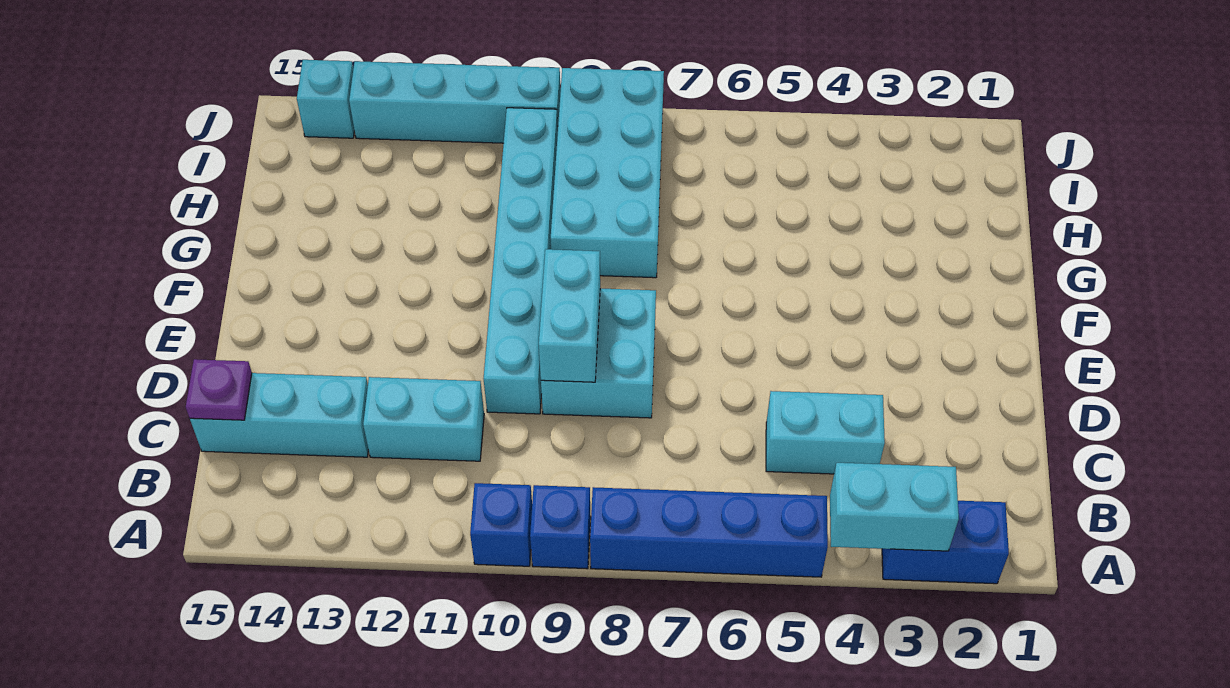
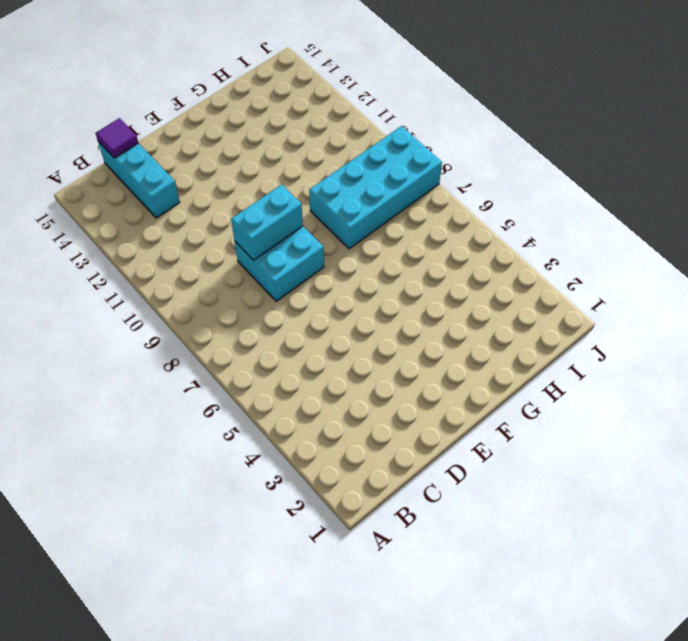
purple tile C15 level 2 -> purple plate C15 level 2
none -> blue brick A2:A3 level 1
none -> blue brick A5:A8 level 1
none -> blue brick A9 level 1

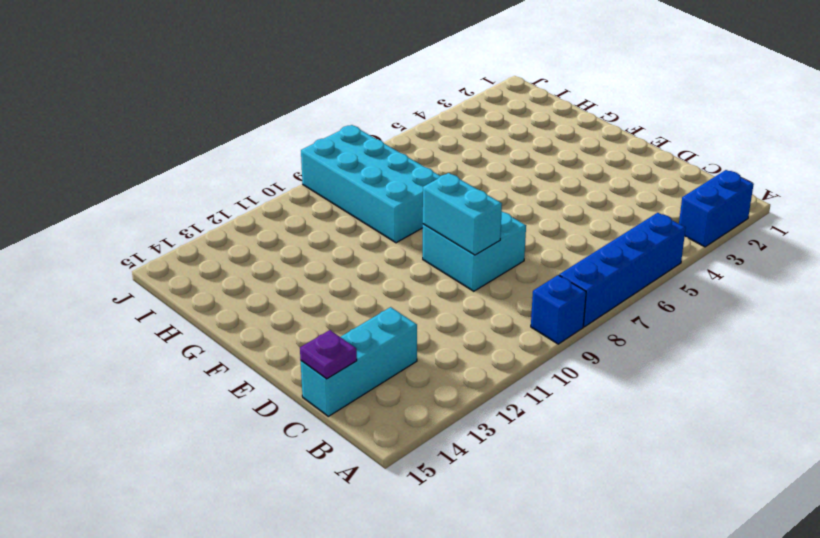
none -> blue brick A10 level 1
none -> cyan brick C4:C5 level 1
none -> cyan brick C11:C12 level 1

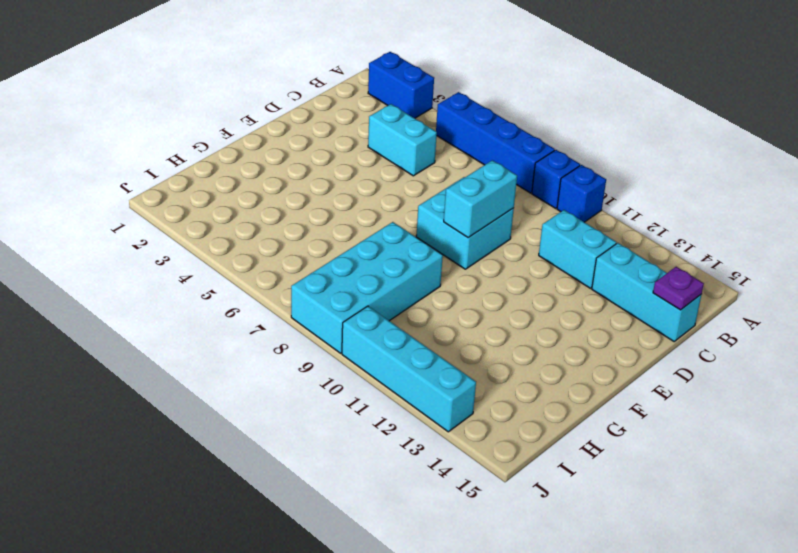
none -> cyan brick D10:I10 level 1
none -> cyan brick J14 level 1
none -> cyan brick A3:A4 level 2

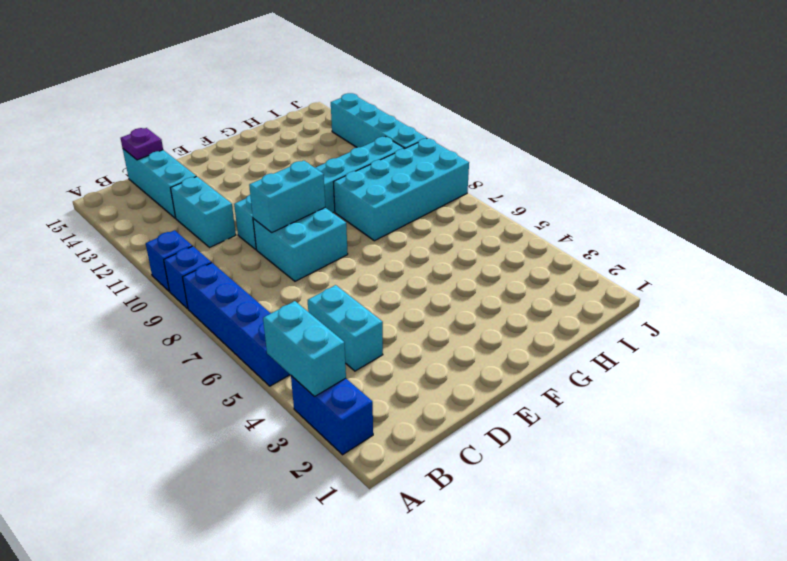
none -> cyan brick J14 level 1

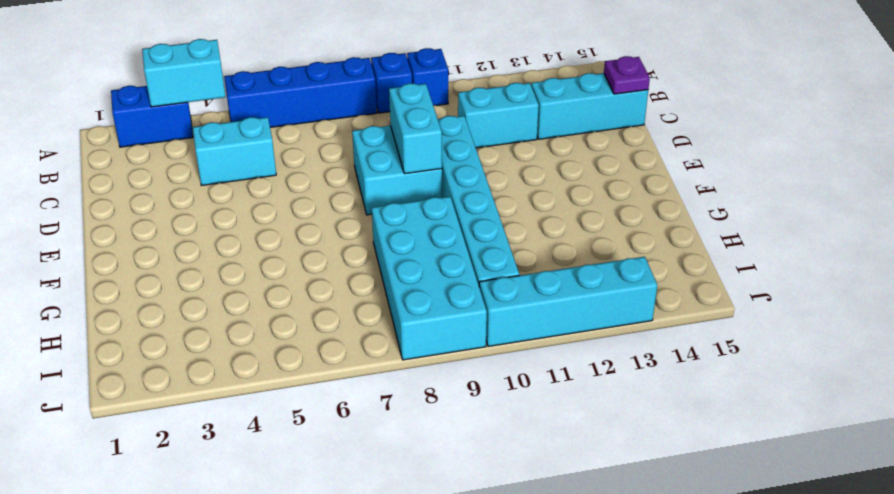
none -> cyan brick J14 level 1

